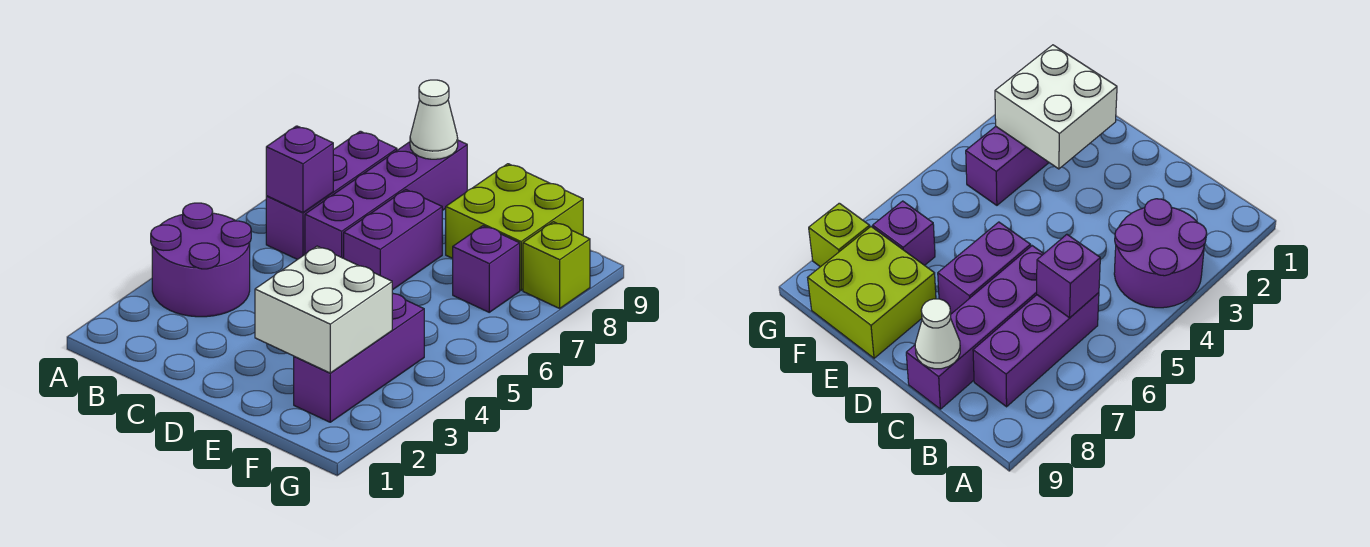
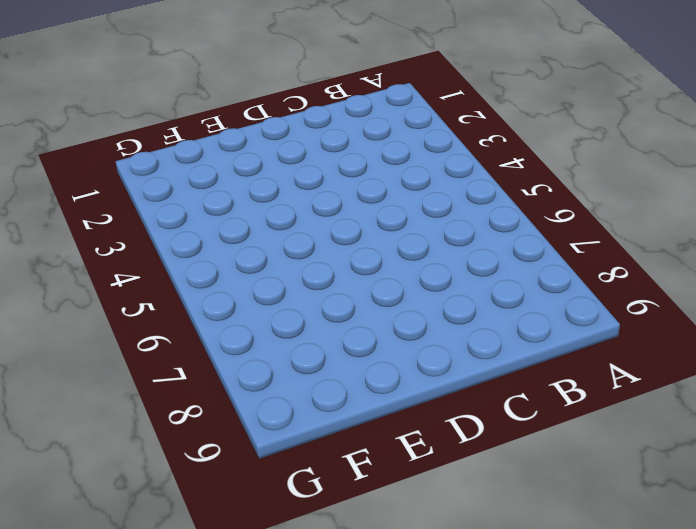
none -> purple round brick A3:B4 level 1
none -> purple brick B6:B8 level 1

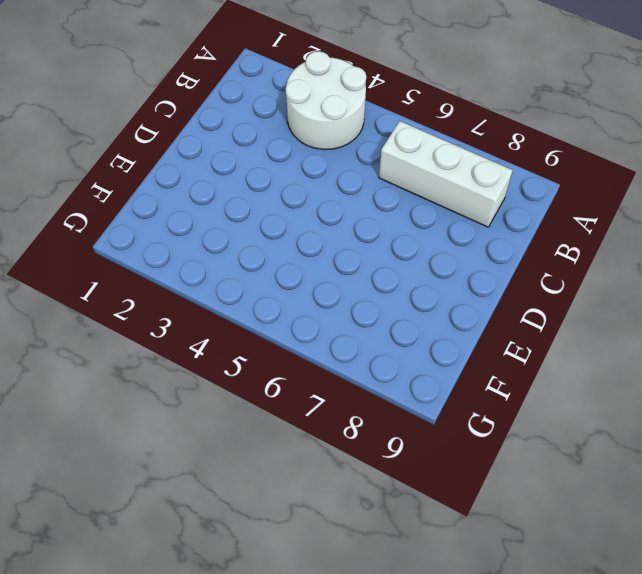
white round brick A3:B4 level 1 -> purple round brick A3:B4 level 1
white brick B6:B8 level 1 -> purple brick B6:B8 level 1
none -> purple brick C6:C9 level 1
none -> purple brick D6:D7 level 1

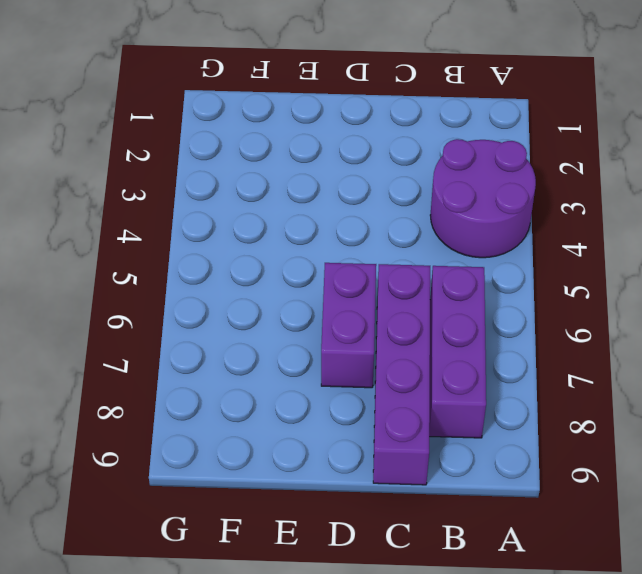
none -> lime brick E8:F9 level 1
none -> purple brick F2:F4 level 1

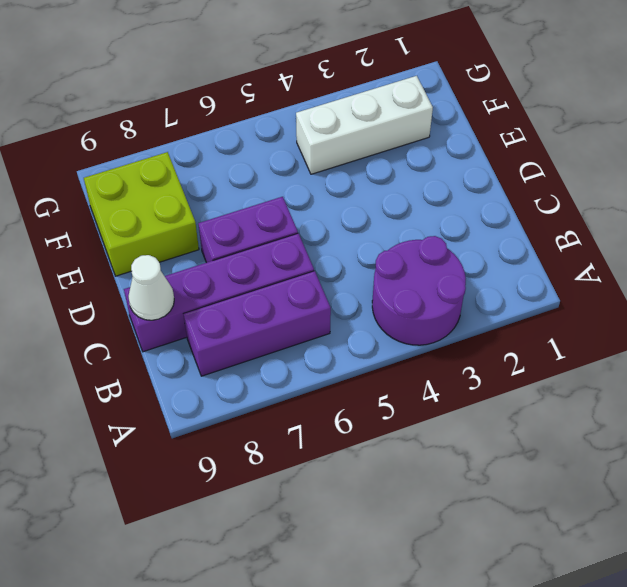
white brick F2:F4 level 1 -> purple brick F2:F4 level 1
none -> purple brick F7 level 1
none -> lime brick G8 level 1

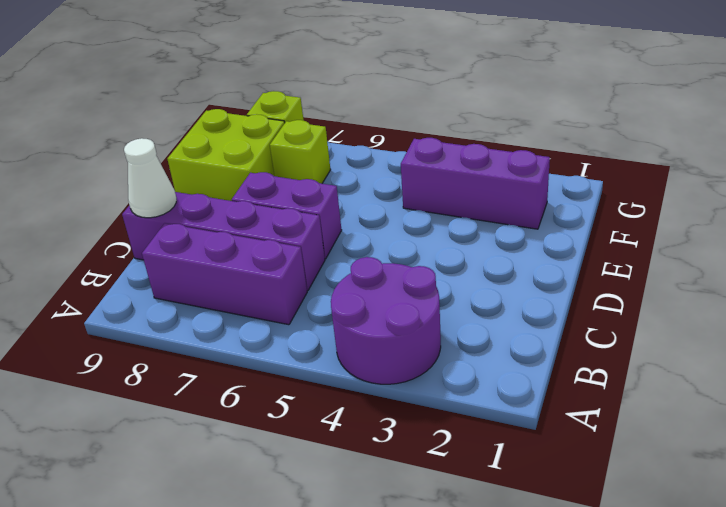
lime brick F7 level 1 -> purple brick F7 level 1
none -> purple brick B6 level 2
none -> white brick E2:F3 level 2

